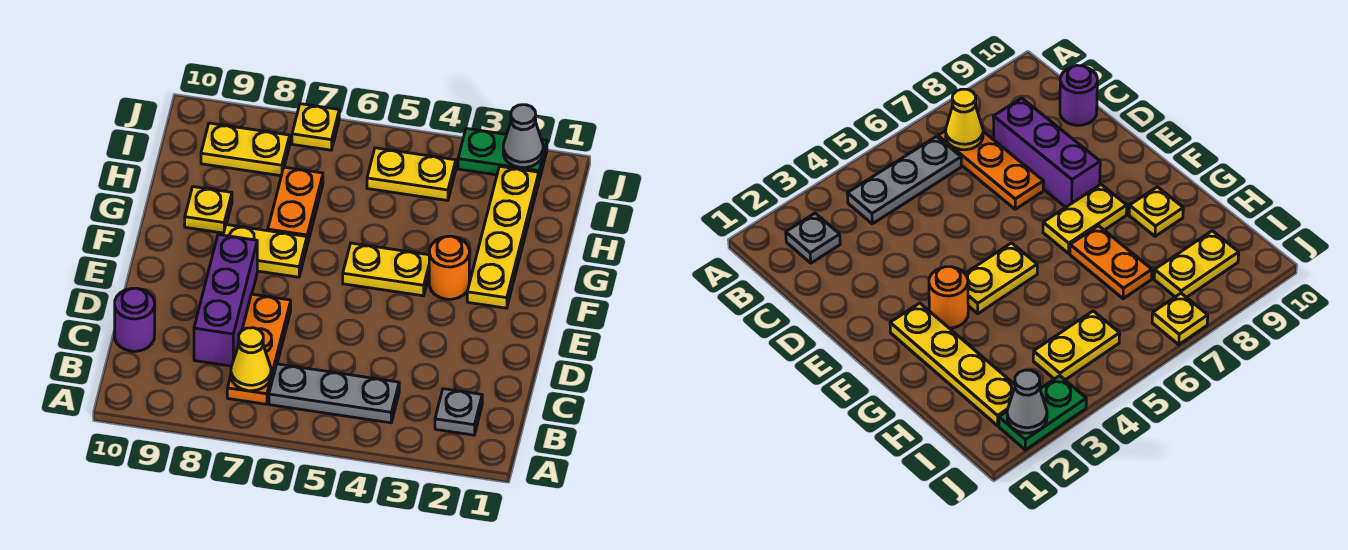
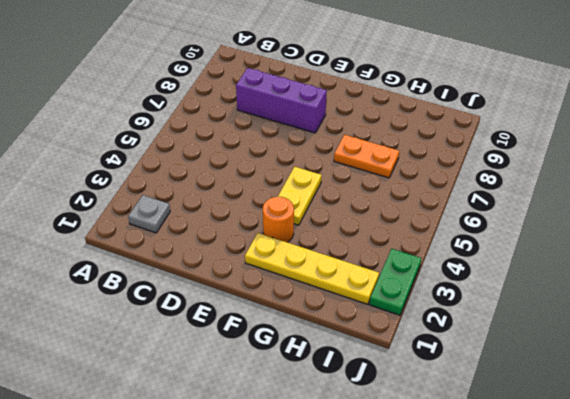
none -> grey plate B4:B6 level 1
none -> orange plate B7:D7 level 1
none -> purple round brick C10 level 1

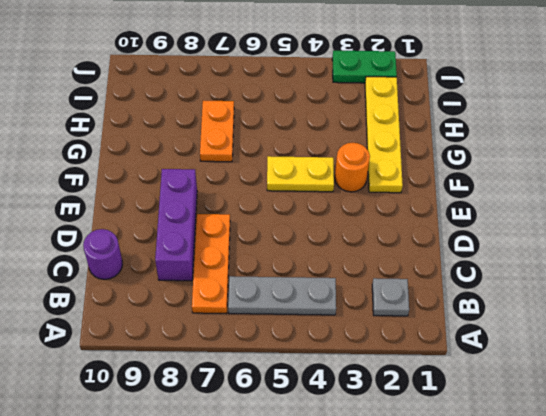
none -> yellow plate F7:F8 level 1
none -> yellow plate G9 level 1
none -> yellow plate I4:I5 level 1

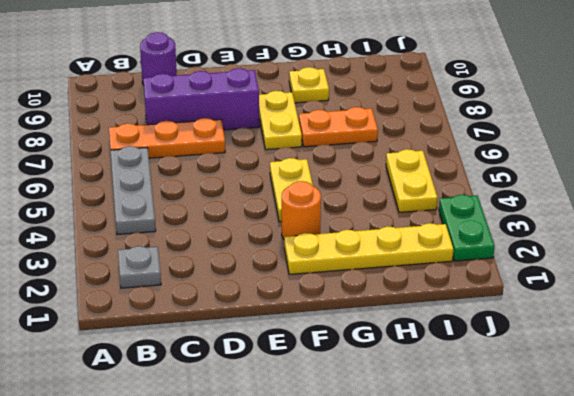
none -> yellow plate I8:I9 level 1
none -> yellow plate J7 level 1
none -> yellow cone B7 level 2

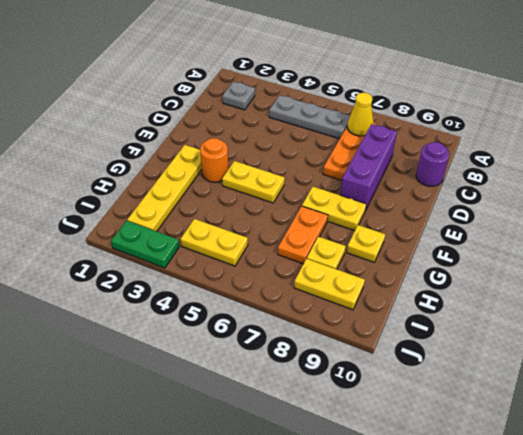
yellow plate H8 level 1 -> yellow plate J7 level 1
none -> grey cone J2 level 2

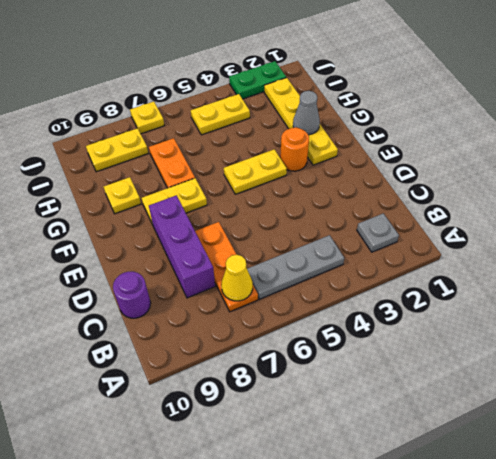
grey cone G2 level 2 -> grey cone J2 level 2

